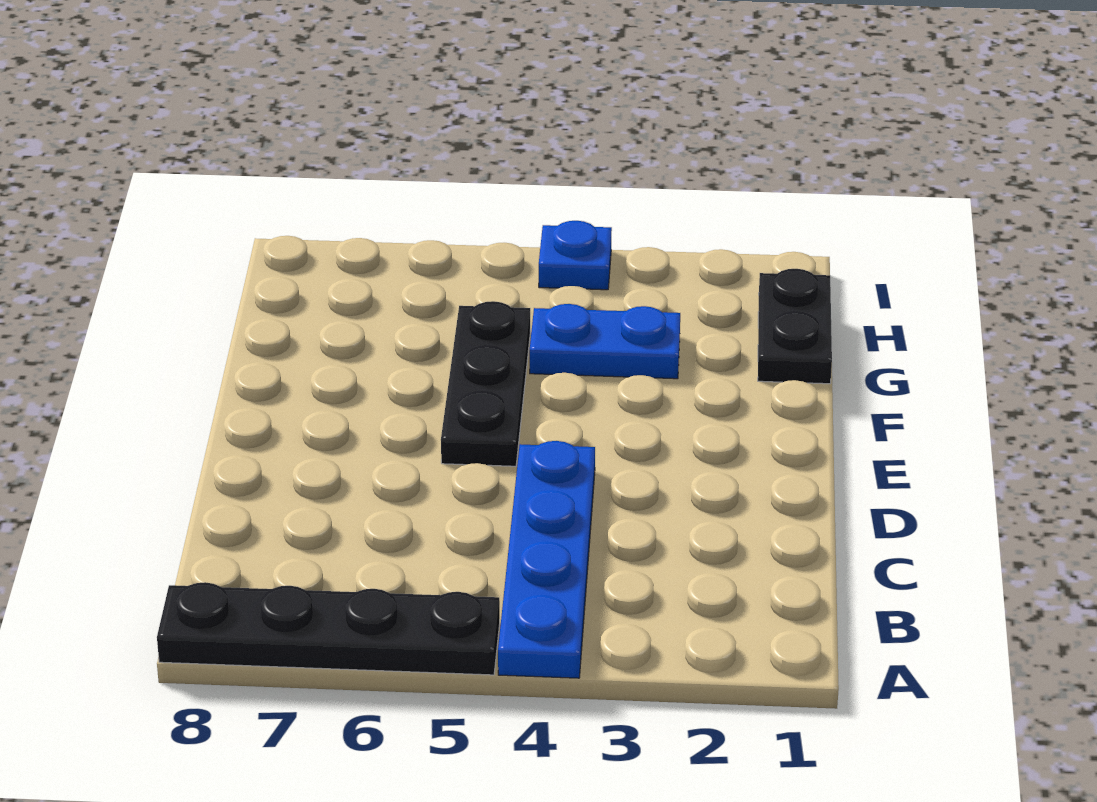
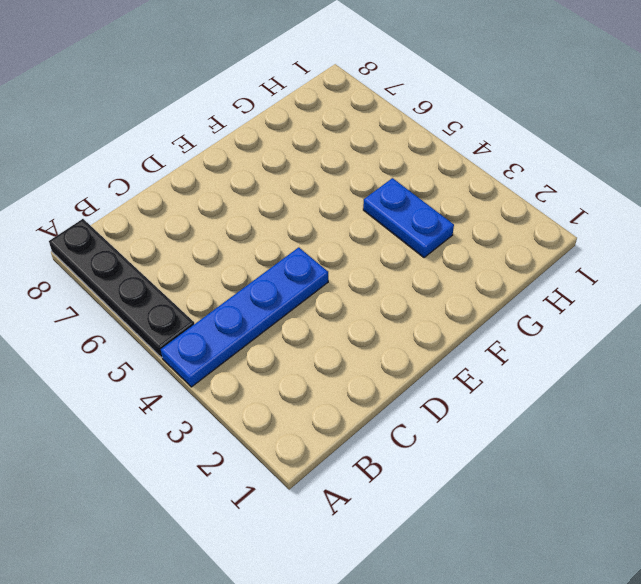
none -> black plate E5:G5 level 1
none -> black plate G1:H1 level 1

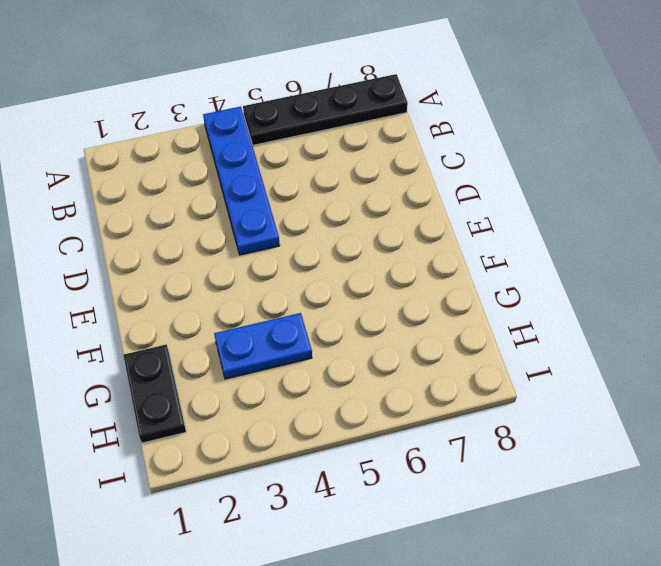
none -> black plate E5:G5 level 1
none -> blue plate I4 level 1

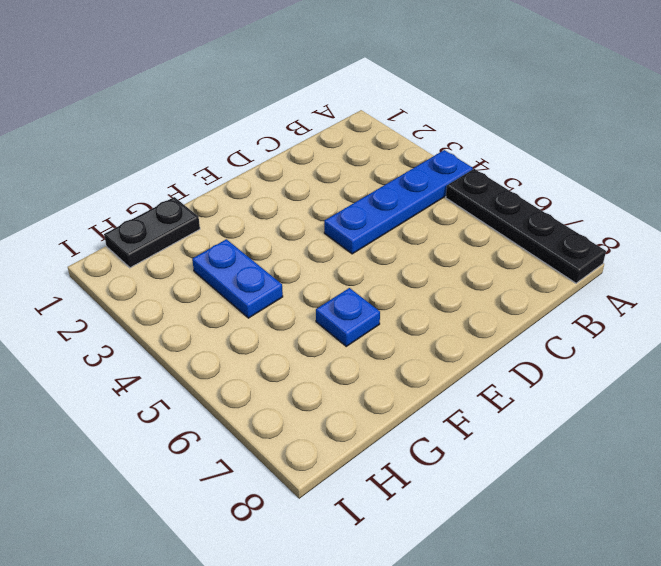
blue plate F6 level 1 -> blue plate I4 level 1
none -> black plate E5:G5 level 1

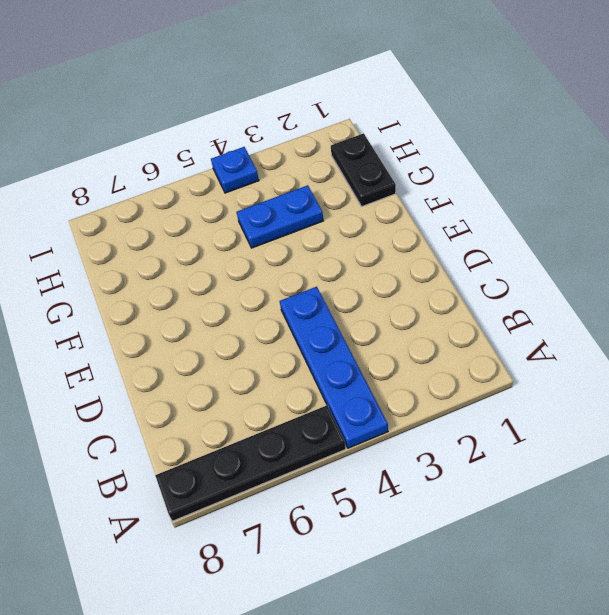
none -> black plate E5:G5 level 1

